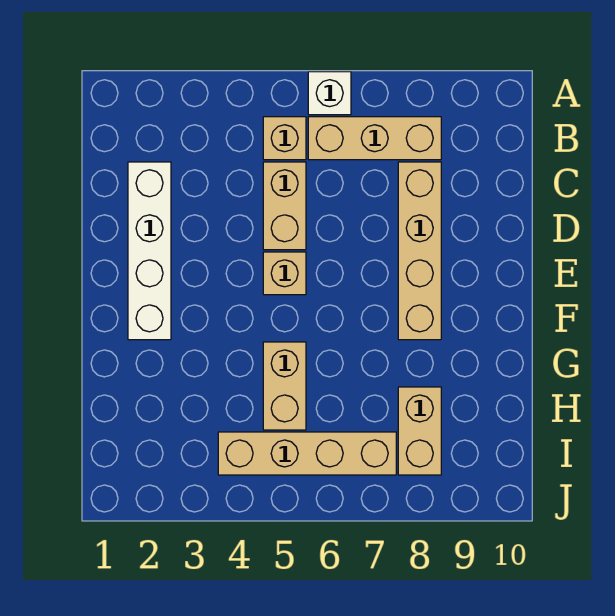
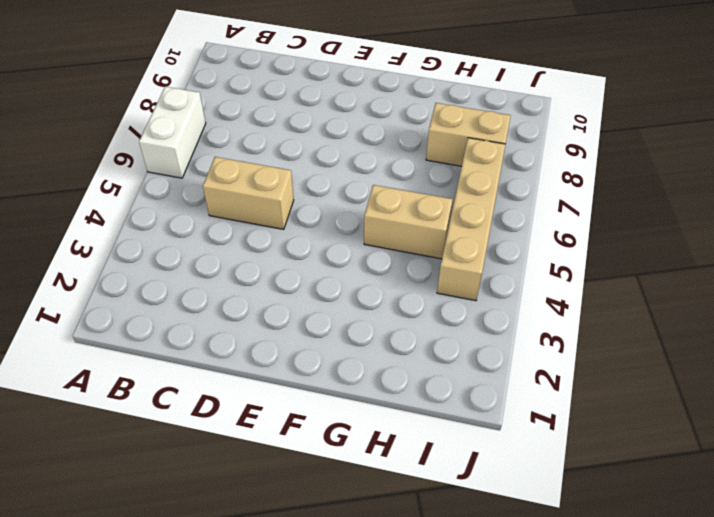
white brick A6:A7 level 1 -> white brick A6 level 1
none -> tan brick B5 level 1
none -> tan brick B6:B8 level 1

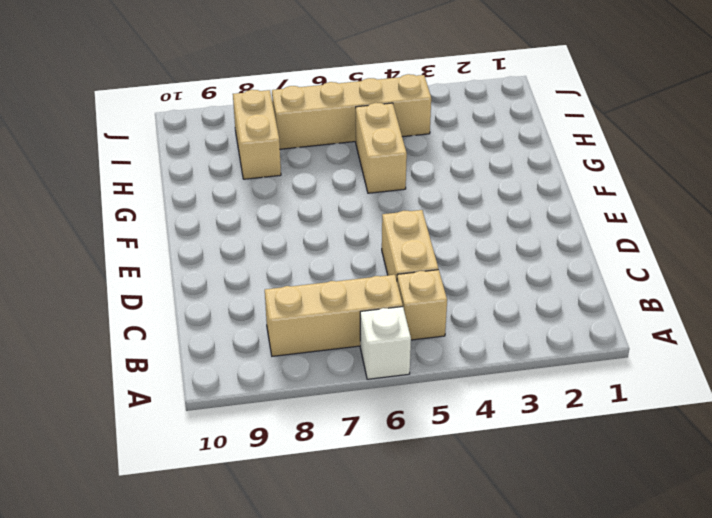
none -> white brick C2:F2 level 1
none -> tan brick C8:F8 level 1

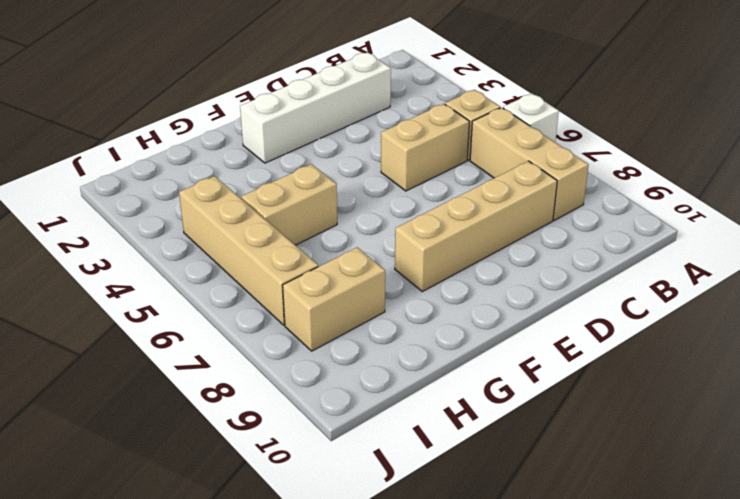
none -> tan brick E5 level 1

